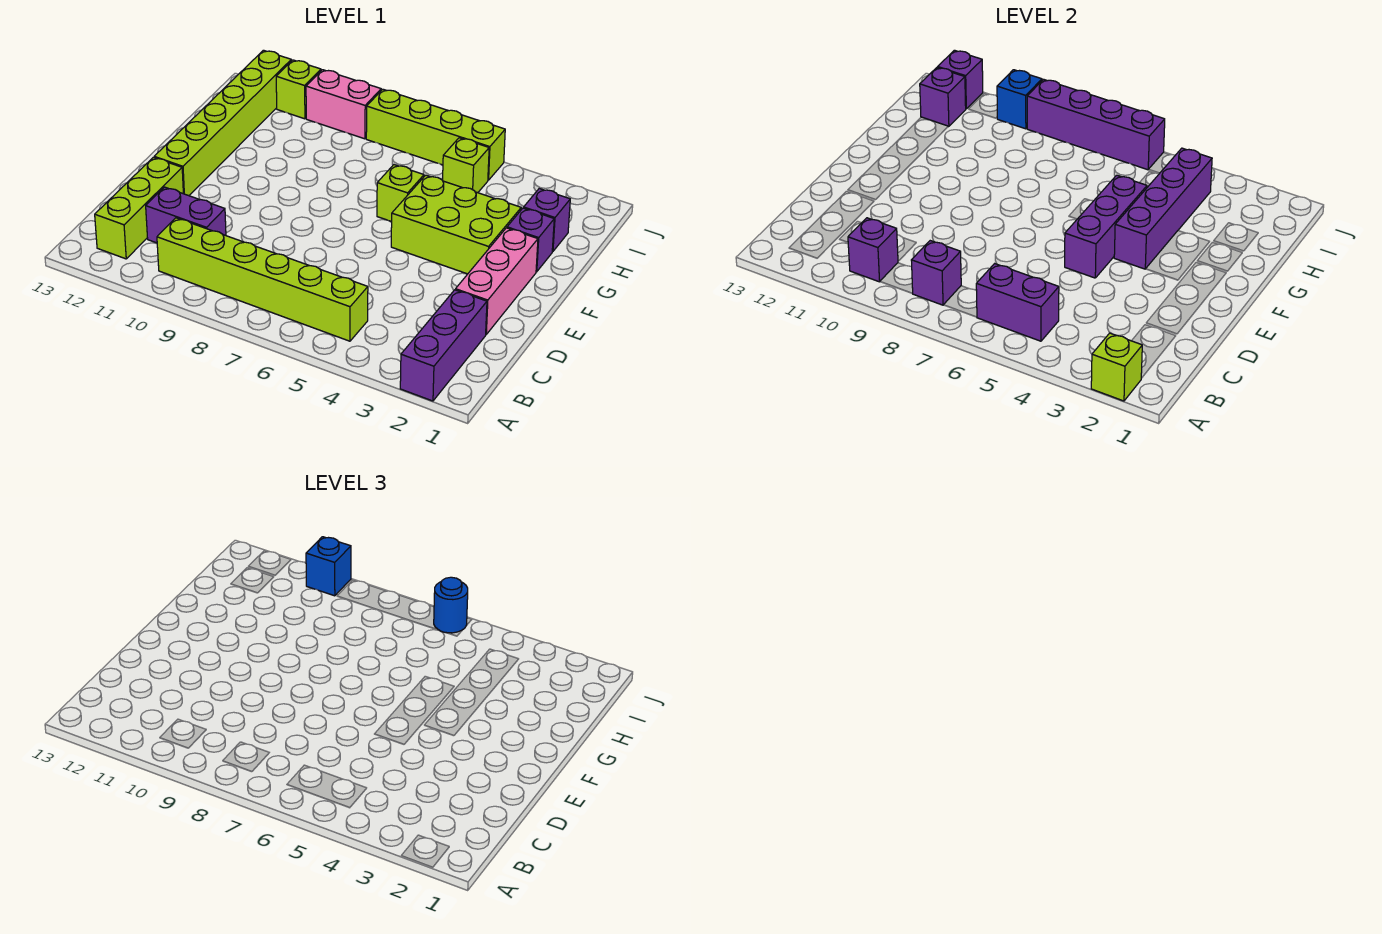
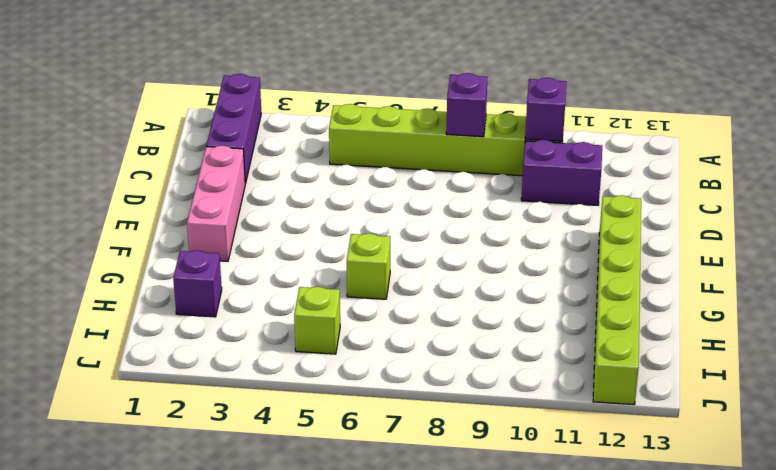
none -> lime brick B12:D12 level 1
none -> lime brick F3:G5 level 1
none -> purple brick G2 level 1

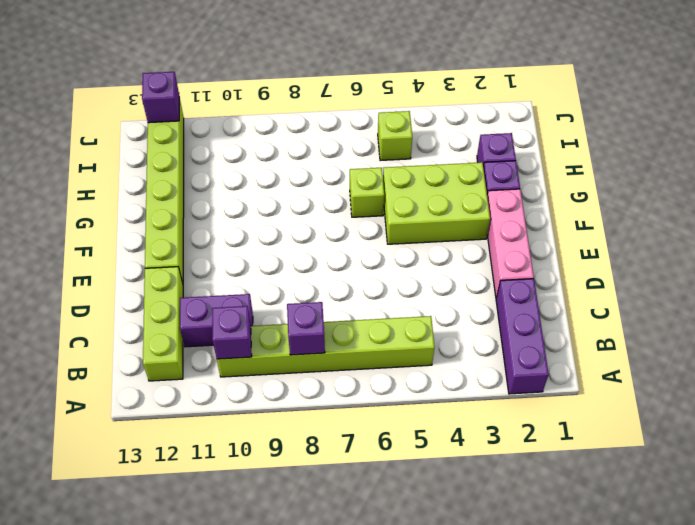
none -> lime brick J5:J8 level 1
none -> pink brick J9:J10 level 1
none -> lime brick J11 level 1

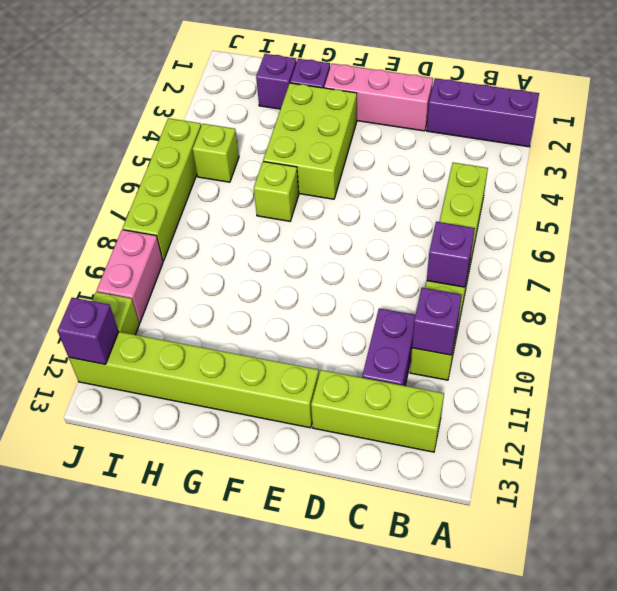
none -> lime brick A2 level 2
none -> purple brick B5:B6 level 2
none -> purple brick E5:G5 level 2

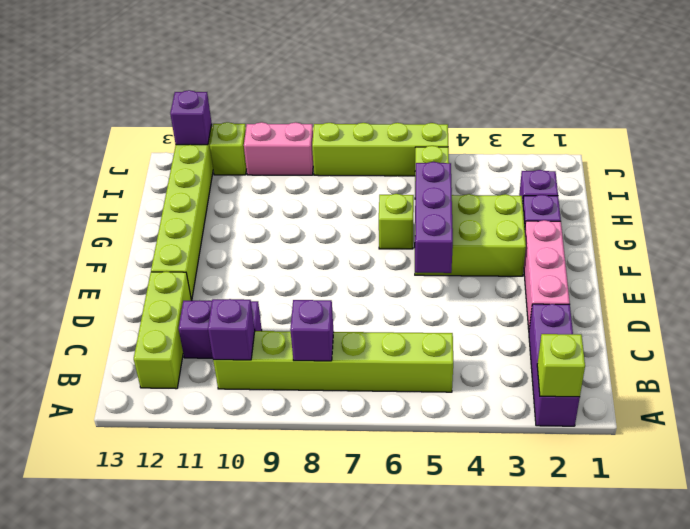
none -> purple brick B5:B6 level 2
none -> purple brick F4:I4 level 2
none -> purple brick I12 level 2

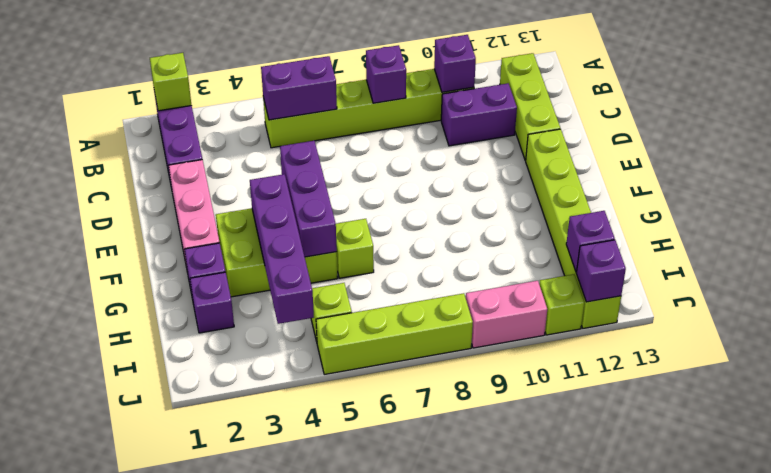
none -> purple brick J6:J9 level 2
none -> blue brick J10 level 2
none -> blue round brick J6 level 3

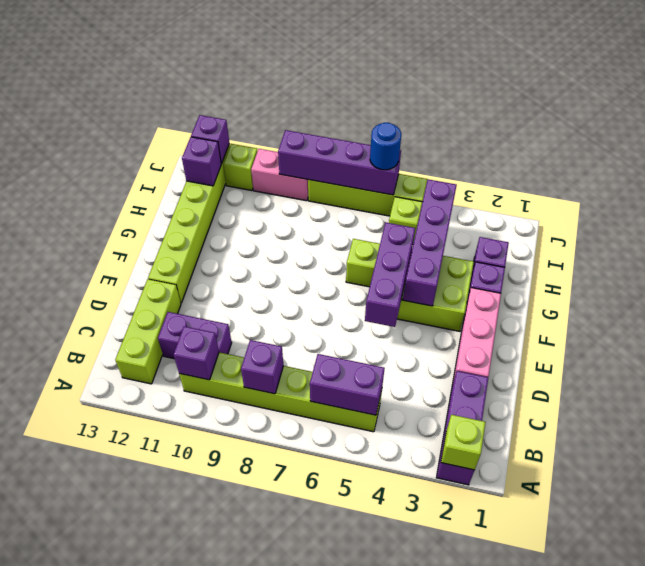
none -> blue brick J10 level 2
none -> blue brick J10 level 3

